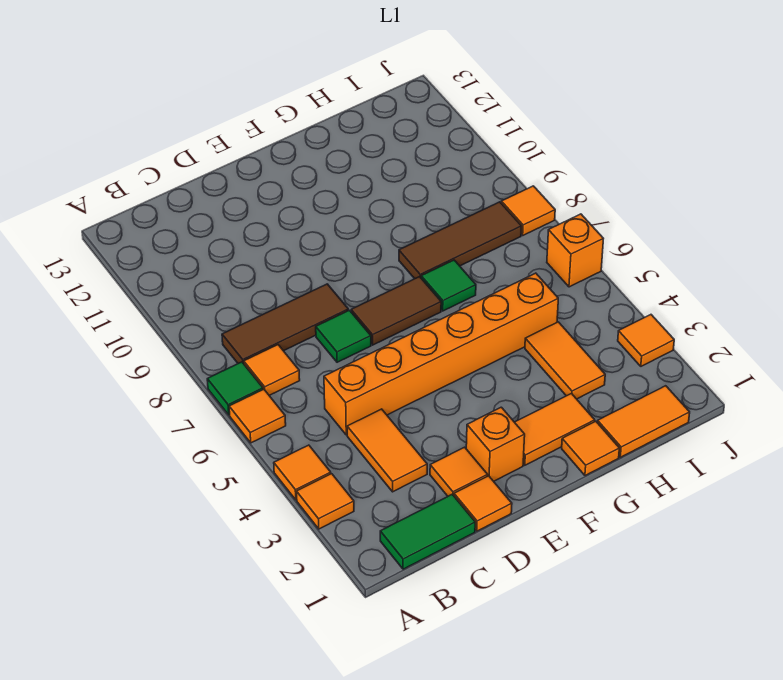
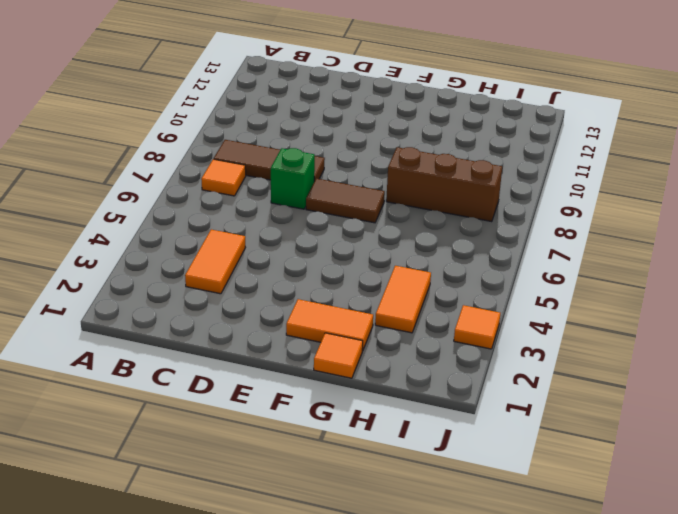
green brick D7 level 1 -> green tile D7 level 1
brown brick G8:I8 level 1 -> brown tile G8:I8 level 1
none -> orange tile A3 level 1
none -> orange tile A4 level 1
none -> orange tile A6 level 1

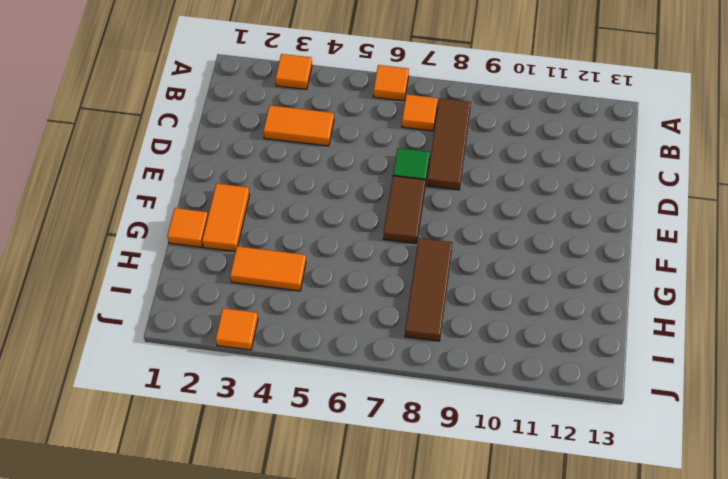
none -> orange tile A4 level 1
none -> green tile A7 level 1
none -> green tile B1:C1 level 1

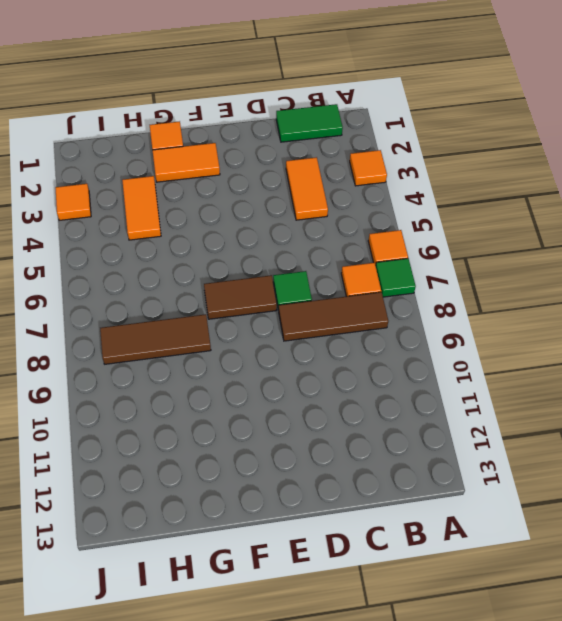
none -> orange tile A4 level 1
none -> orange brick C5:H5 level 1
none -> orange tile D1 level 1

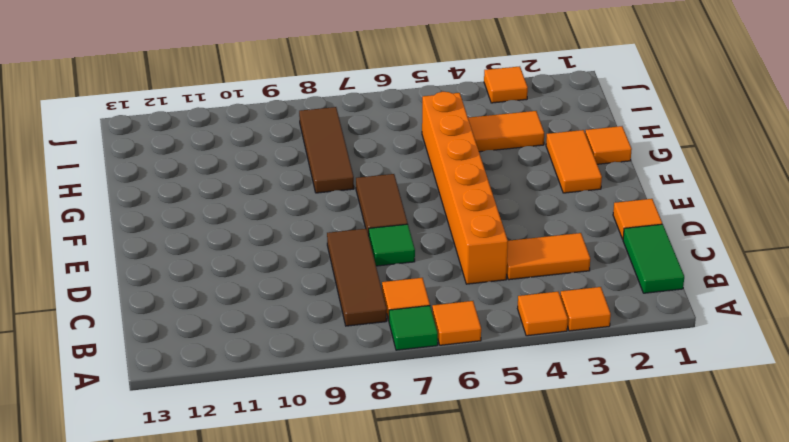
none -> orange tile D2 level 1
none -> orange brick E2 level 1
none -> green tile G7 level 1

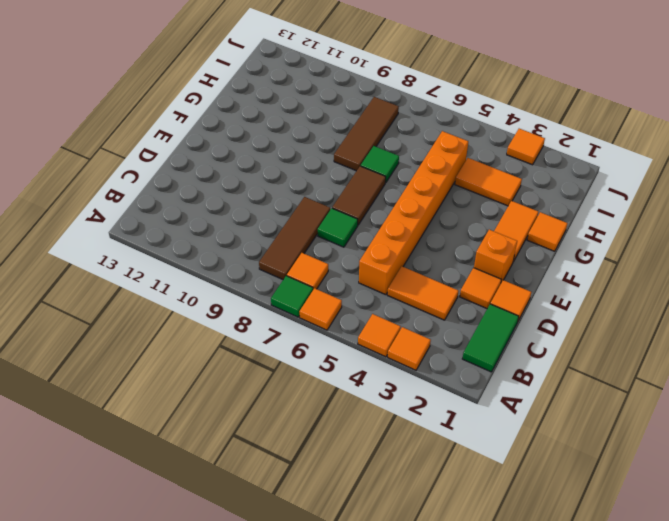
none -> orange tile H1:I1 level 1
none -> orange brick J6 level 1
none -> orange tile J8 level 1

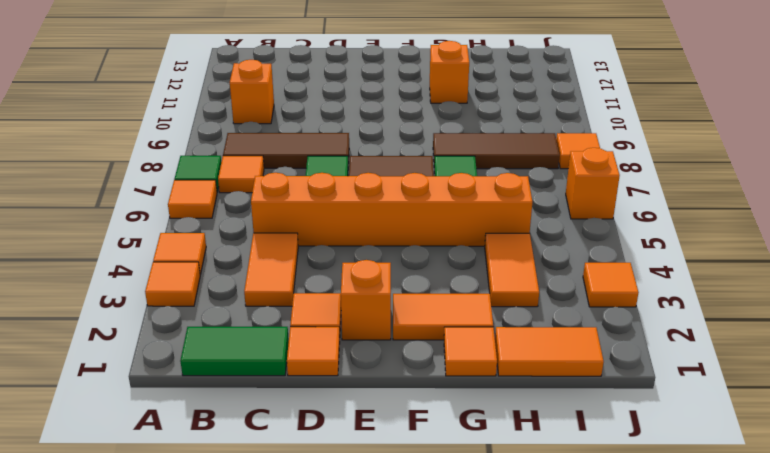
orange brick B10 level 1 -> none
orange brick G11 level 1 -> none

